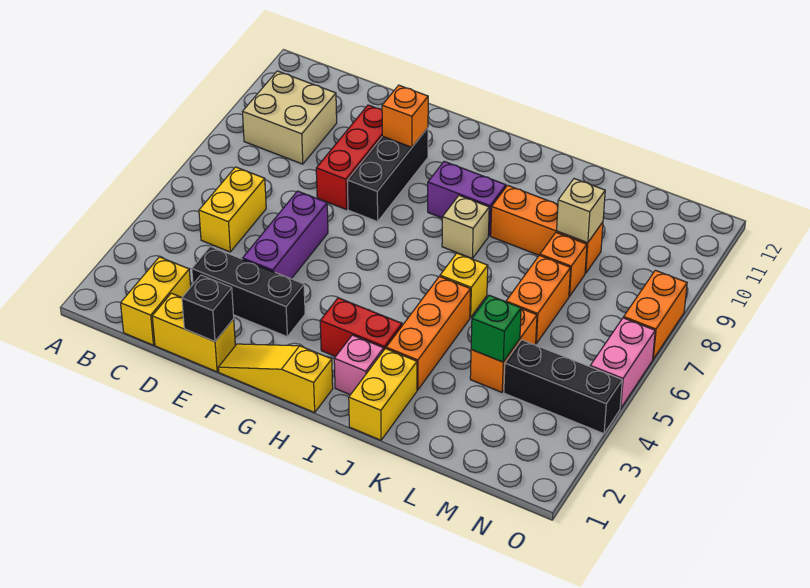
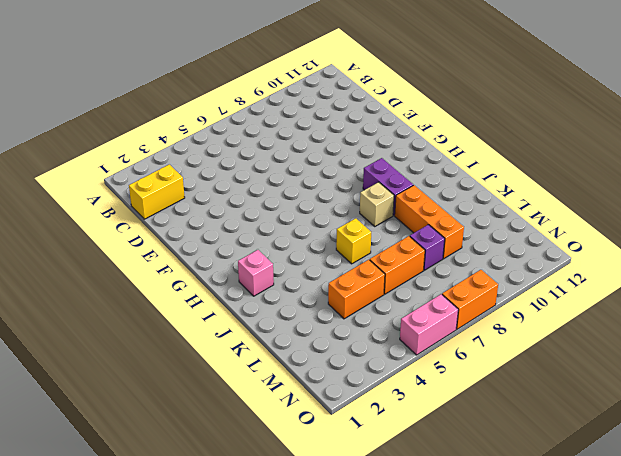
purple brick L8 level 1 -> orange brick L8 level 1
none -> tan brick B9:C10 level 1
none -> yellow brick C5:C6 level 1
none -> yellow brick D1:E1 level 1

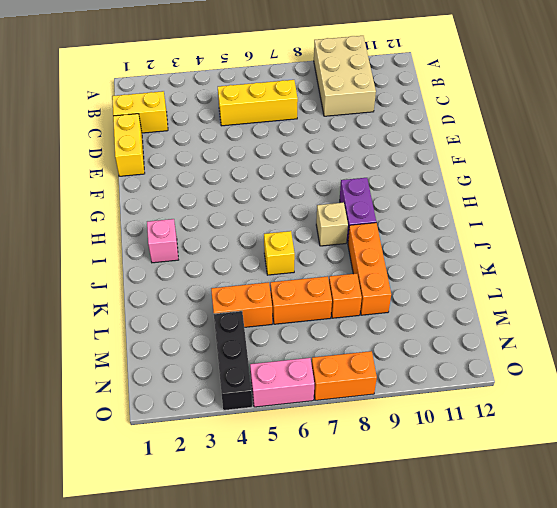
tan brick A9:C10 level 1 -> tan brick B9:C10 level 1
yellow brick C5:C7 level 1 -> yellow brick C5:C6 level 1
none -> black brick D3:F3 level 1
none -> purple brick E4:E6 level 1
none -> red brick E8:E10 level 1

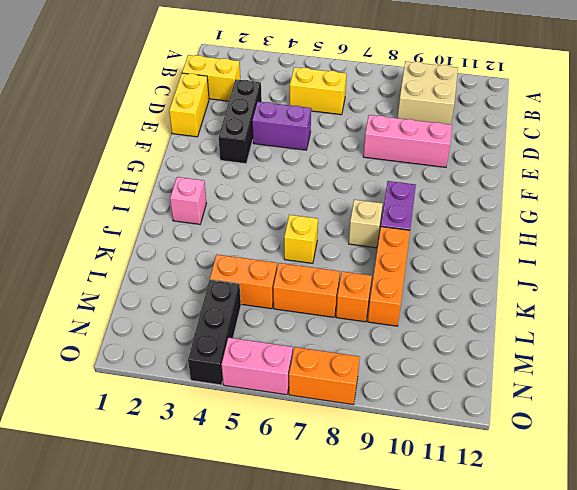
purple brick E4:E5 level 1 -> purple brick E4:E6 level 1
pink brick E8:E10 level 1 -> red brick E8:E10 level 1
none -> yellow slope F1:H1 level 1 top H
none -> black brick F8:F10 level 1
none -> red brick H3:I3 level 1

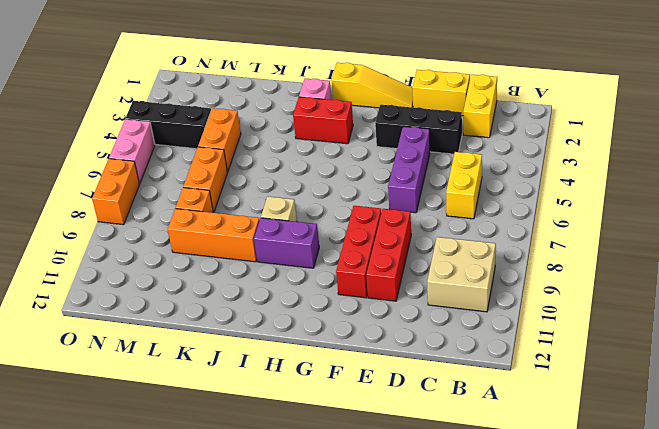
red brick F8:F10 level 1 -> black brick F8:F10 level 1
none -> yellow brick J1:J2 level 1
none -> orange brick J3:J5 level 1
none -> yellow brick J6 level 1

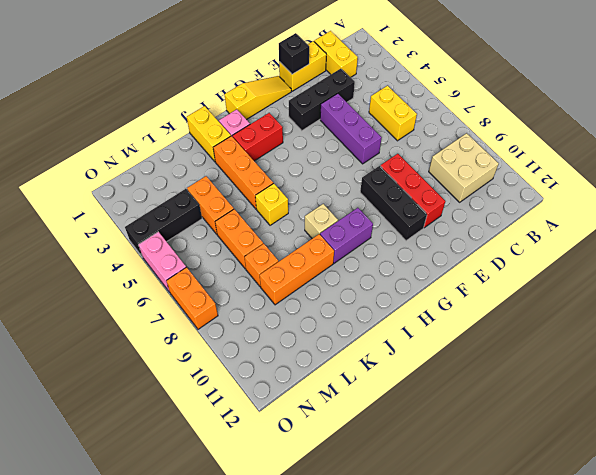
none -> orange brick F10 level 2
none -> green brick L4 level 2
none -> tan brick L9 level 2

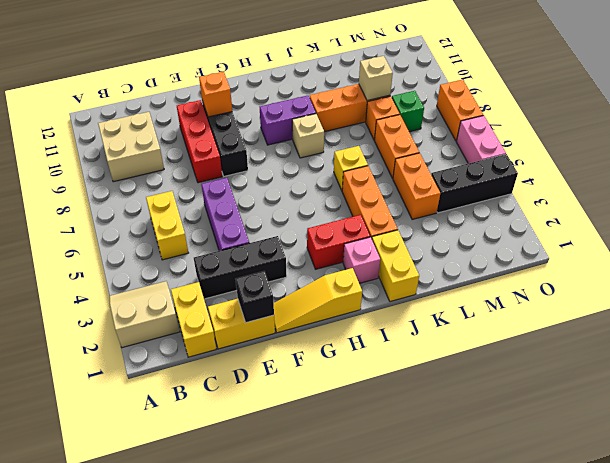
tan slope A2:B3 level 1 top 2 -> none
green brick M8 level 1 -> green brick L4 level 2

